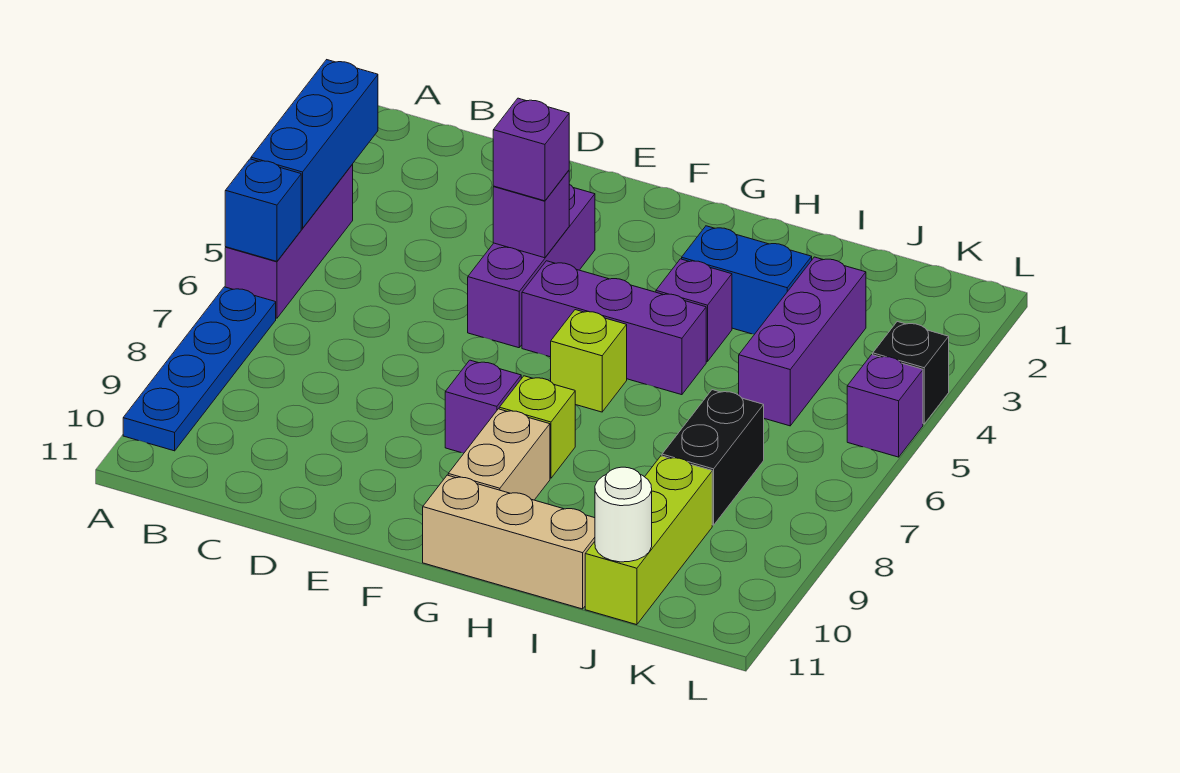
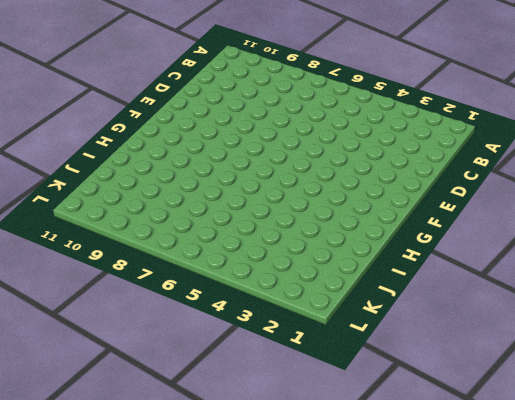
none -> purple brick A4:A6 level 1
none -> blue plate A7:A10 level 1
none -> purple brick E3:E5 level 1

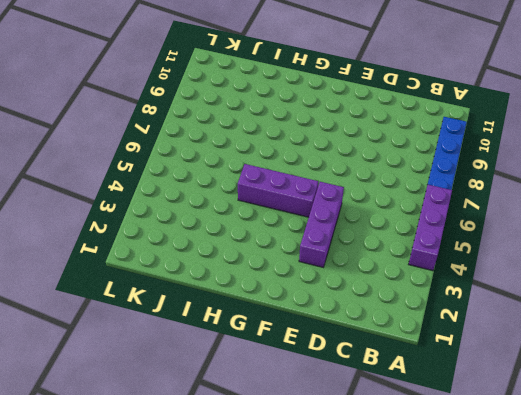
none -> purple brick F8 level 1
none -> lime brick G6 level 1
none -> lime brick G8 level 1

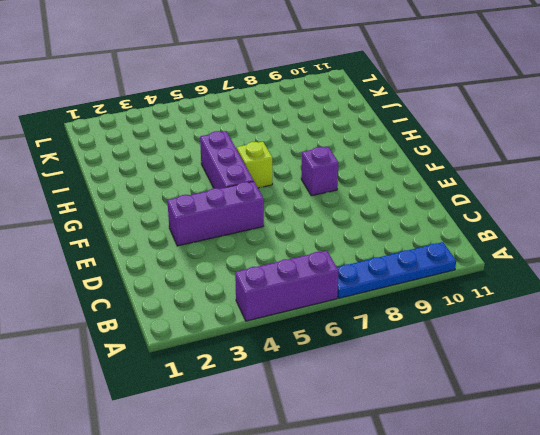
none -> lime brick G8 level 1
none -> tan brick G9:G10 level 1
none -> tan brick G11:I11 level 1

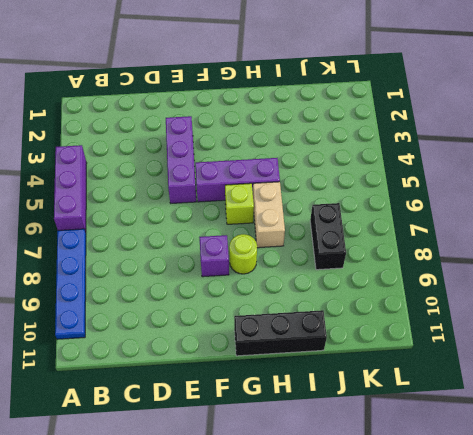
lime round brick G8 level 1 -> lime brick G8 level 1
black brick G11:I11 level 1 -> tan brick G11:I11 level 1
tan brick H6:H7 level 1 -> tan brick G9:G10 level 1
none -> blue brick H3:I3 level 1
none -> purple brick H4 level 1
none -> purple brick J3:J5 level 1

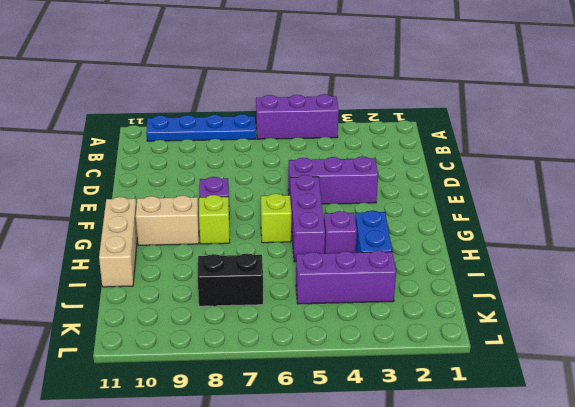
none -> lime brick J9:J11 level 1
none -> black brick L4 level 1
none -> purple brick L5 level 1

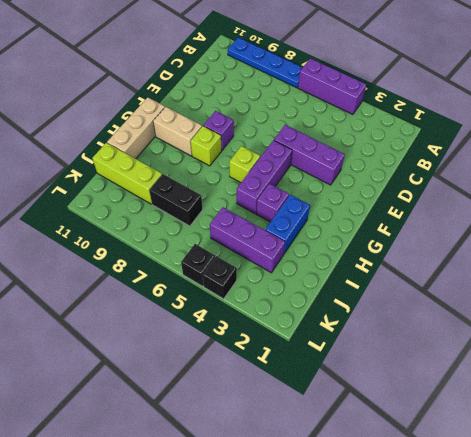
black brick L5 level 1 -> purple brick L5 level 1
none -> blue brick A3:A5 level 2
none -> blue brick A6 level 2
none -> purple brick E4 level 2

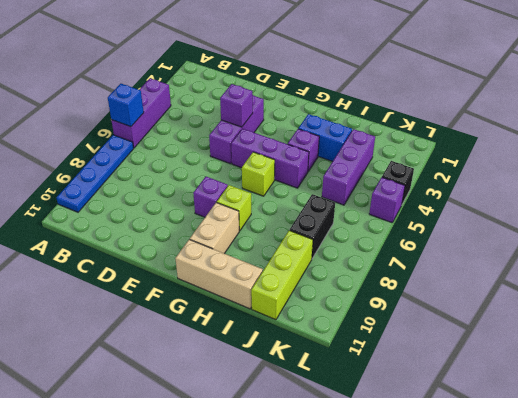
none -> blue brick A3:A5 level 2
none -> white round brick J11 level 2
none -> purple brick E4 level 3

